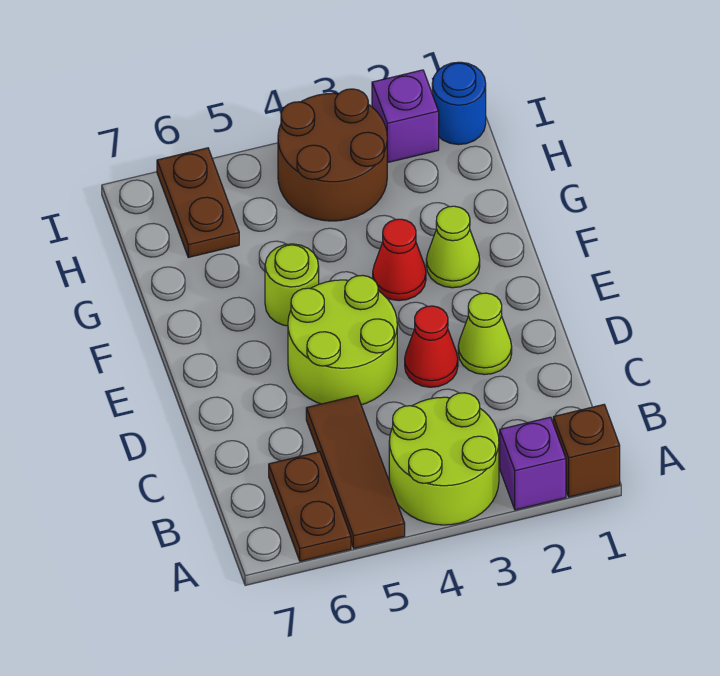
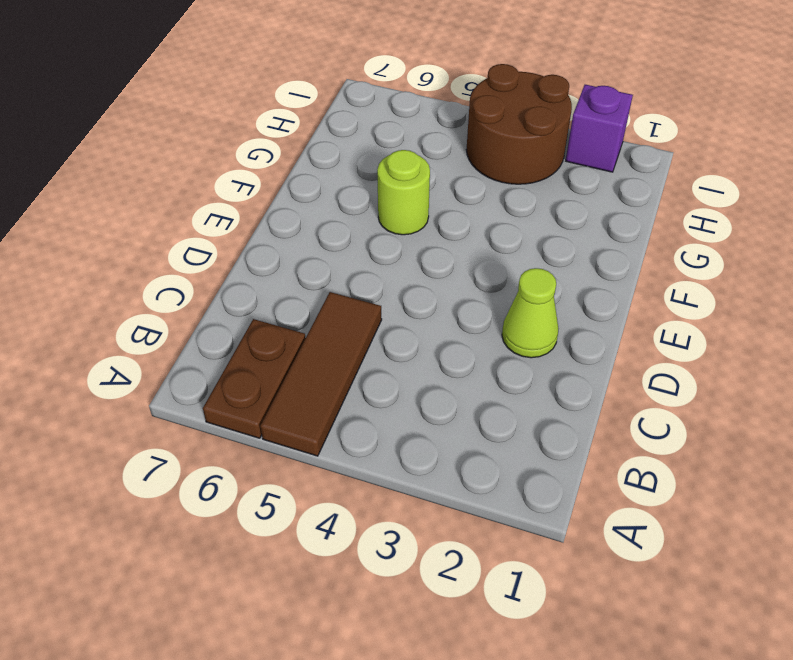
none -> brown brick A1 level 1
none -> purple brick A2 level 1
none -> lime round brick A3:B4 level 1

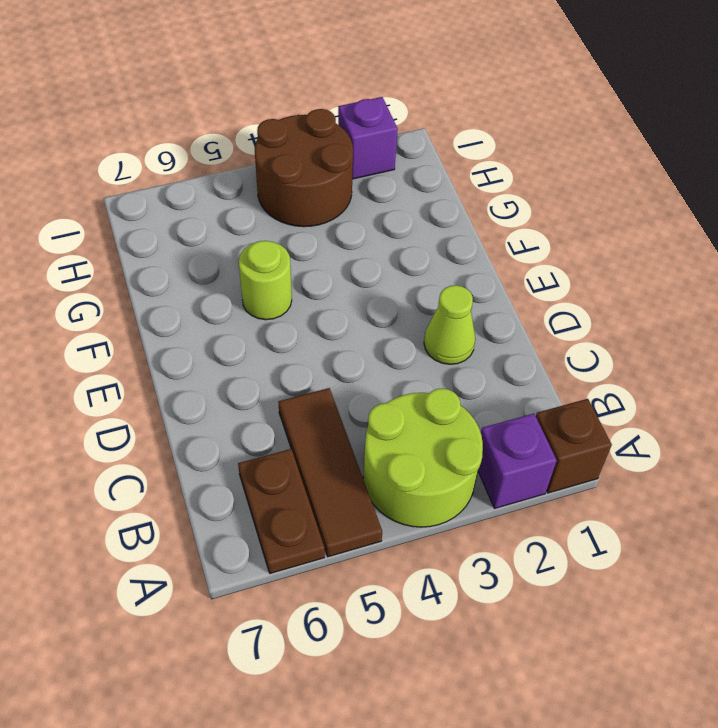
none -> red cone D3 level 1
none -> lime round brick D4:E5 level 1
none -> lime cone F2 level 1

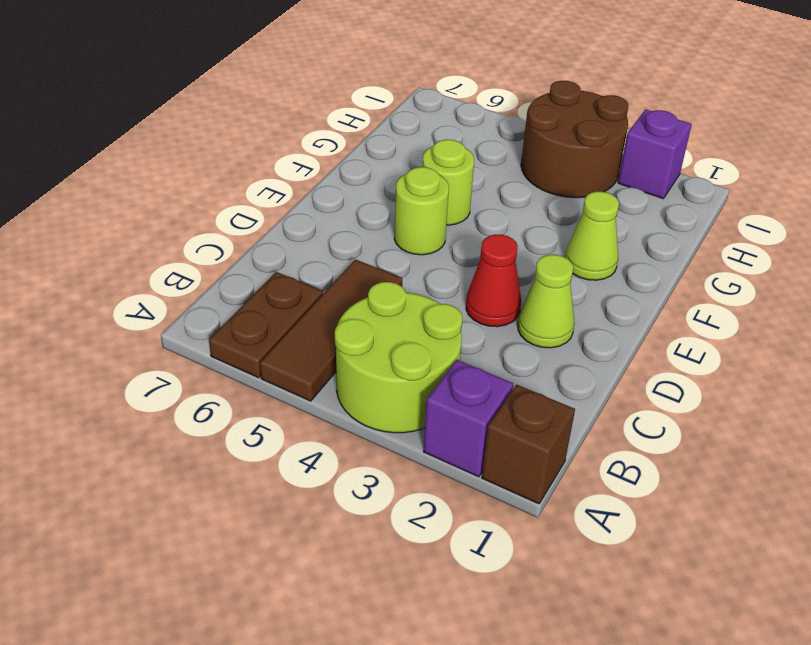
lime round brick E5 level 1 -> lime round brick D4:E5 level 1
none -> red cone F3 level 1
none -> brown plate H6:I6 level 1
none -> blue round brick I1 level 1

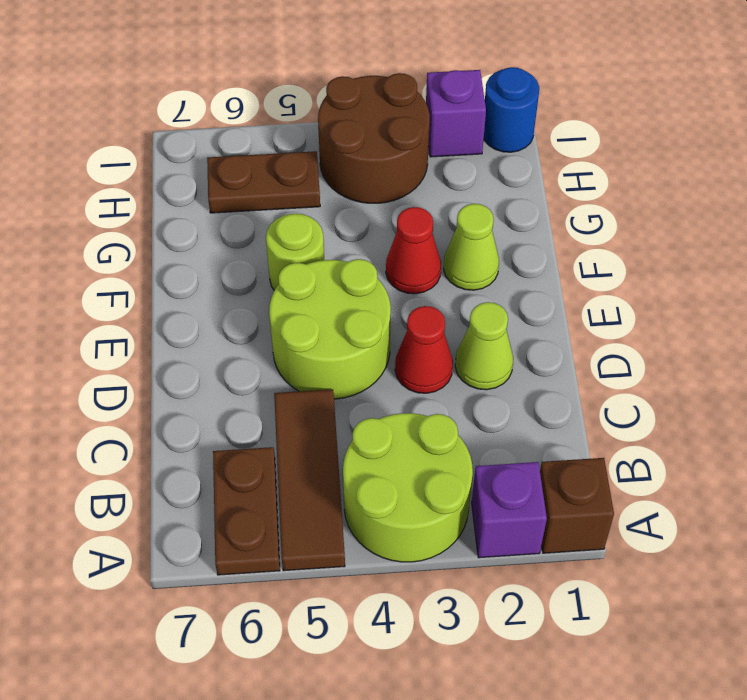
brown plate H5:H6 level 1 -> brown plate H6:I6 level 1

